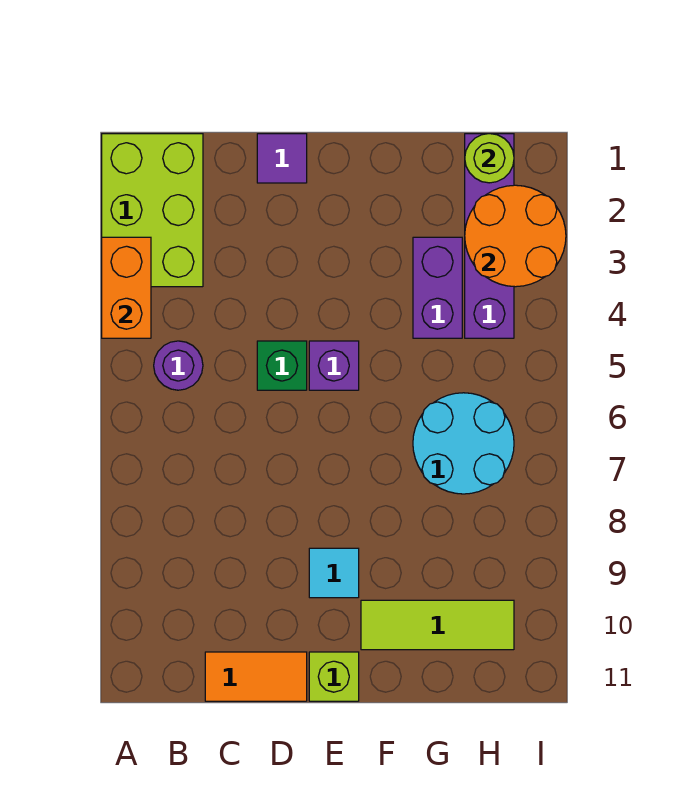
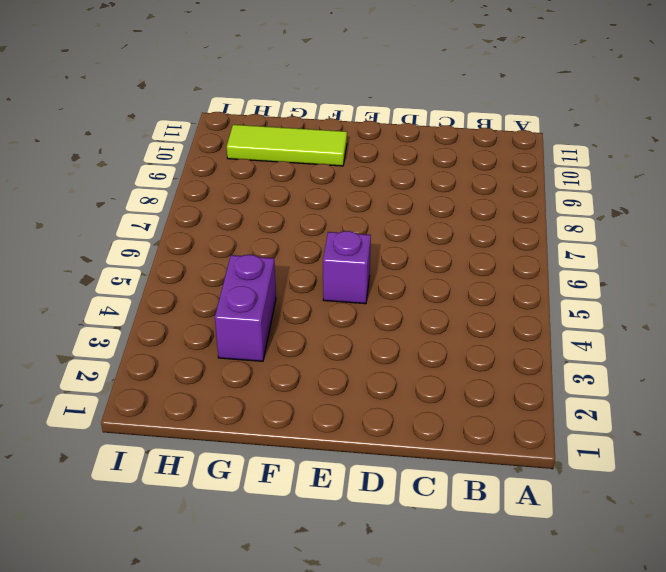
none -> lime brick A1:B3 level 1
none -> purple round brick B5 level 1
none -> orange tile C11:D11 level 1

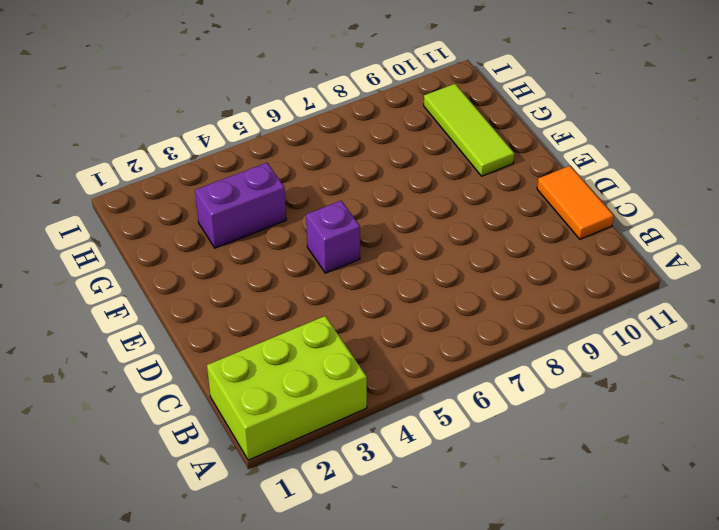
none -> purple round brick B5 level 1
none -> purple tile D1 level 1
none -> green brick D5 level 1

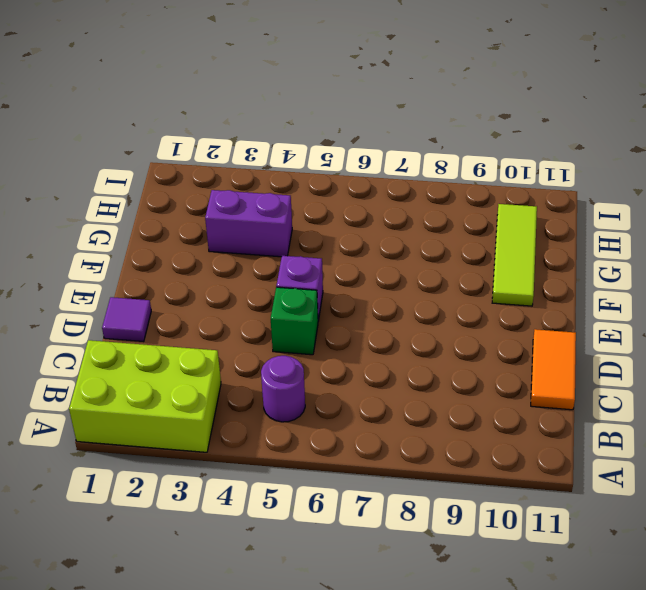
none -> cyan tile E9 level 1
none -> lime brick E11 level 1
none -> cyan round brick G6:H7 level 1

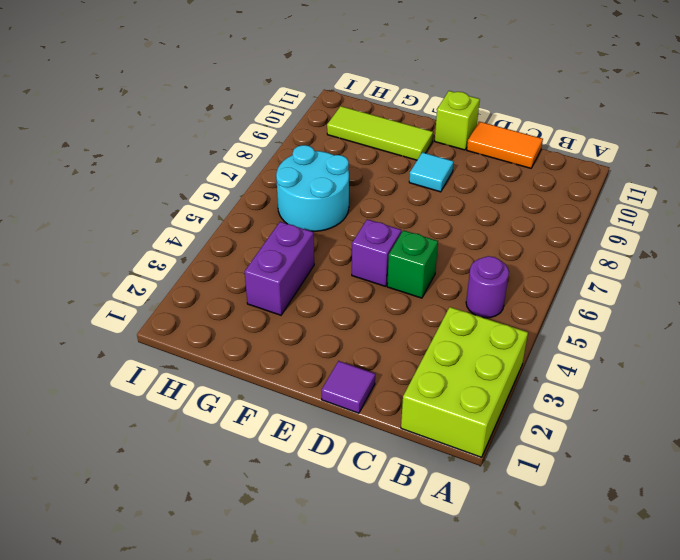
none -> purple brick H1:H4 level 1
none -> orange brick A3:A4 level 2
none -> lime round brick H1 level 2

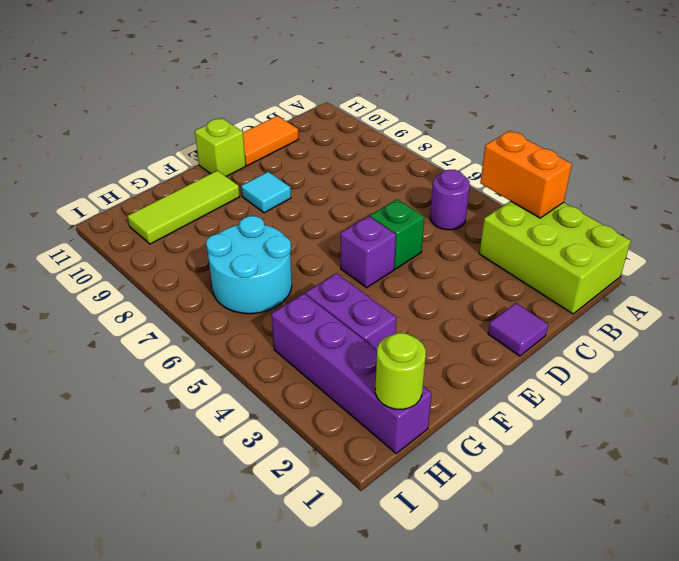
none -> orange round brick H2:I3 level 2

